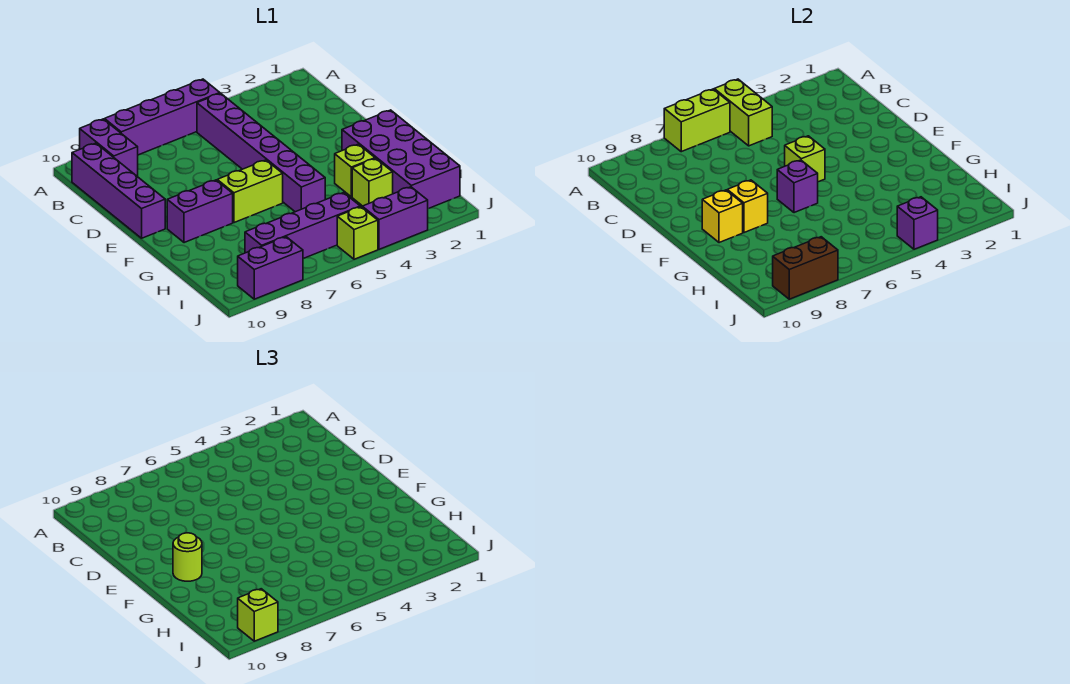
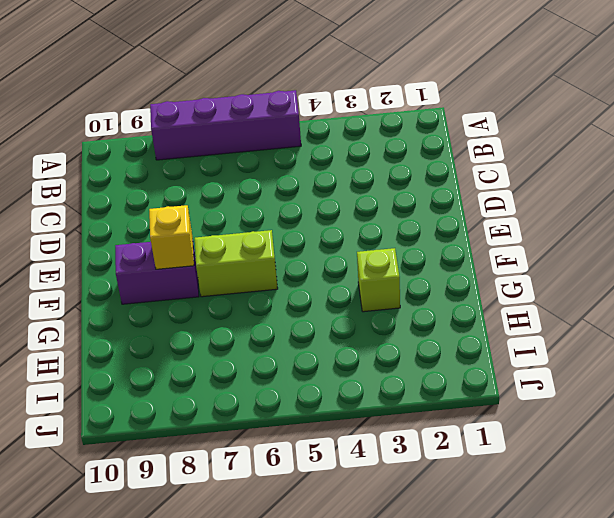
none -> purple brick A9:B9 level 1
none -> purple brick B5:G5 level 1
none -> purple brick B10:E10 level 1

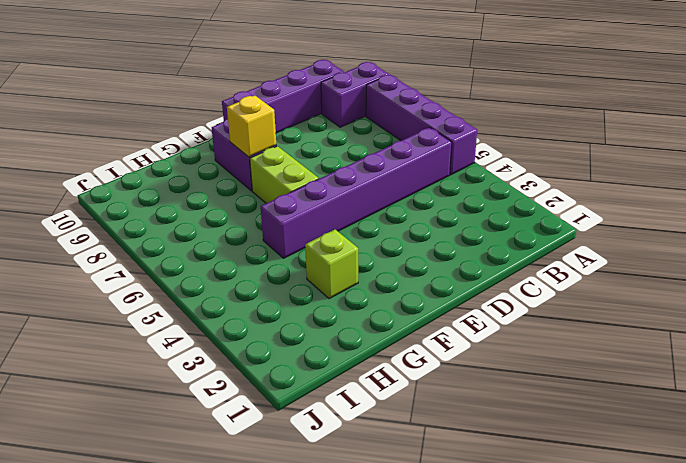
none -> purple brick F1:I2 level 1
none -> lime brick H3 level 1
none -> purple brick I5:I8 level 1

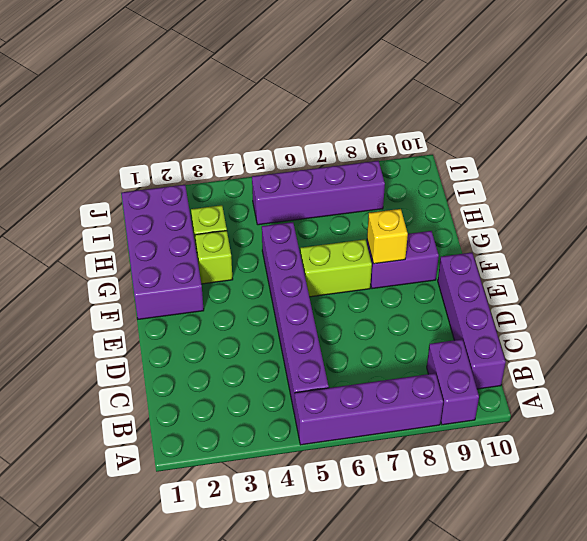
none -> purple brick J3:J4 level 1
none -> lime brick J5 level 1
none -> purple brick J8:J9 level 1

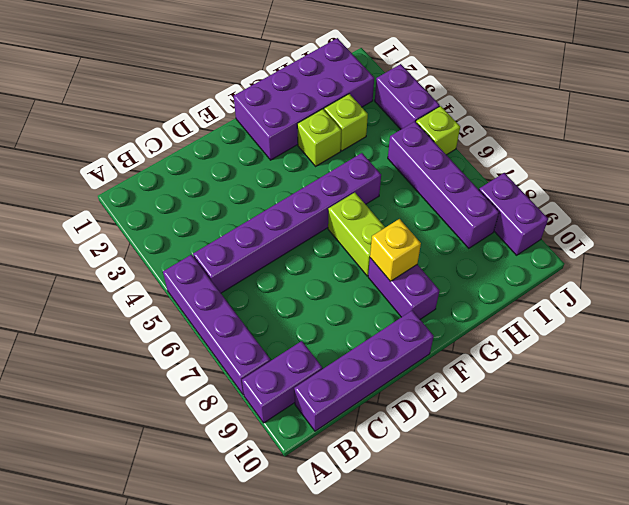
none -> lime brick A5:B5 level 2
none -> lime brick A6:A7 level 2
none -> lime brick E5 level 2

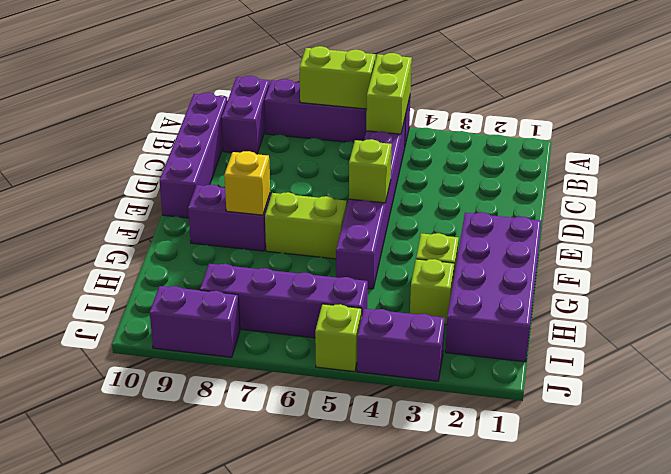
none -> purple brick F6 level 2
none -> yellow brick F9 level 2
none -> purple brick J4 level 2

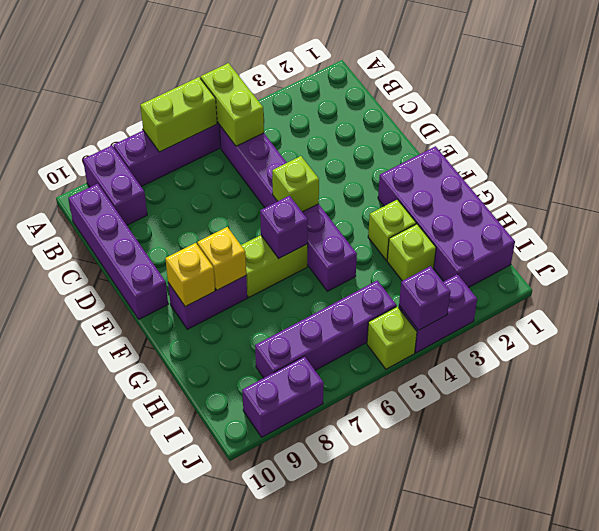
none -> brown brick J8:J9 level 2
none -> lime round brick F9 level 3
none -> lime brick J9 level 3

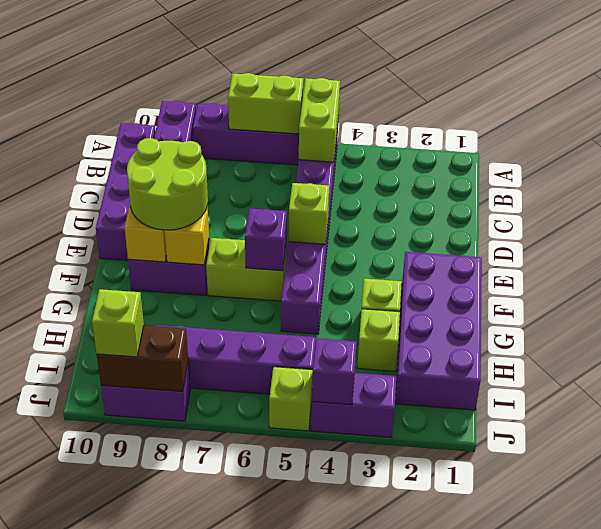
lime round brick E8:F9 level 3 -> lime round brick F9 level 3

